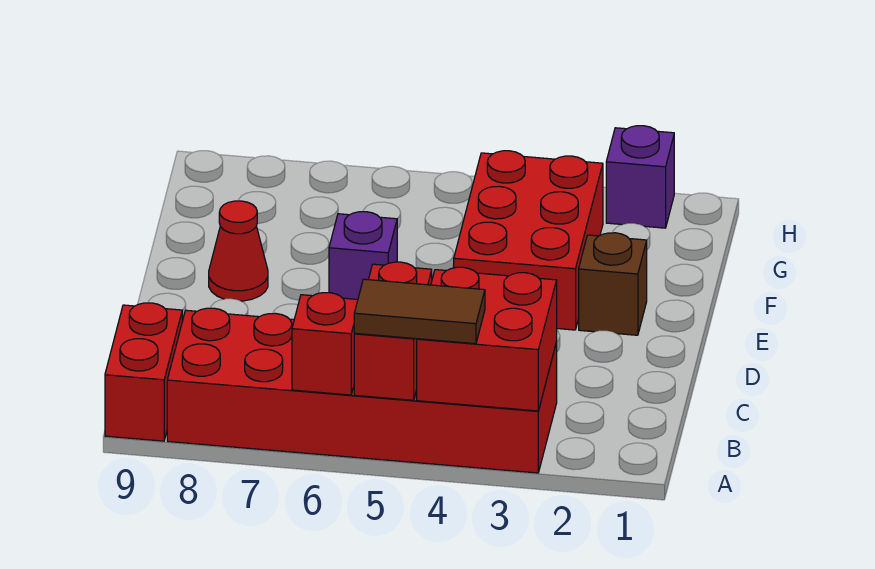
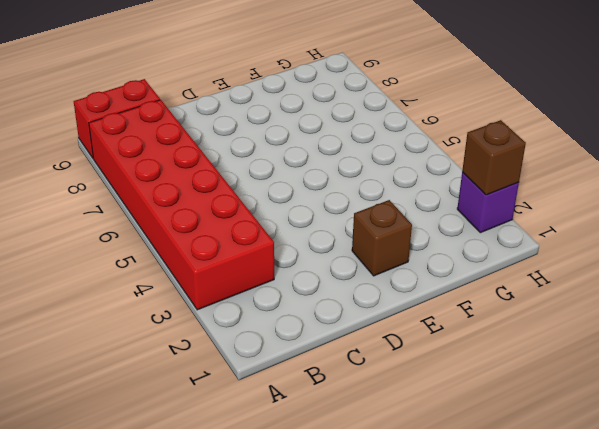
brown brick H2 level 2 -> none
none -> red brick E3:G4 level 1
none -> purple brick E6 level 1

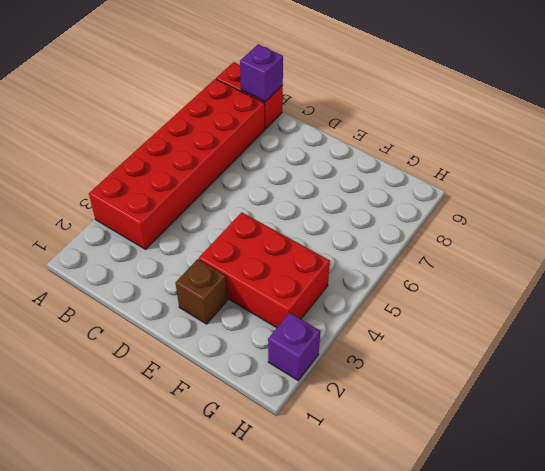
purple brick B9 level 2 -> purple brick E6 level 1
none -> red cone E8 level 1
none -> red brick A3:B4 level 2

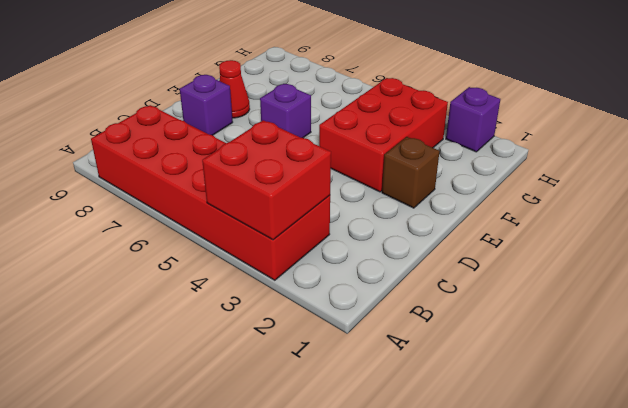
purple brick D8 level 1 -> none
none -> red brick A9:B9 level 1
none -> red brick A5:B5 level 2

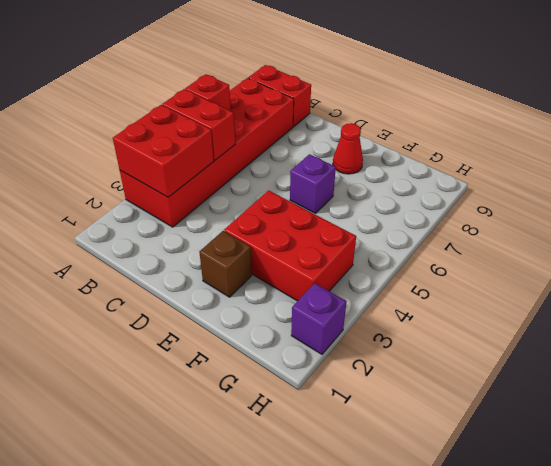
none -> brown tile A4:A5 level 3

